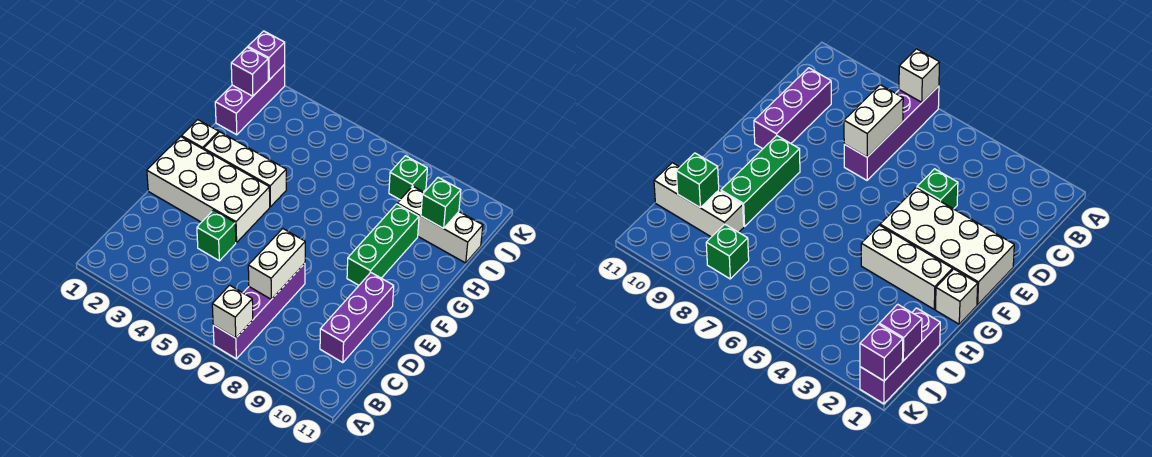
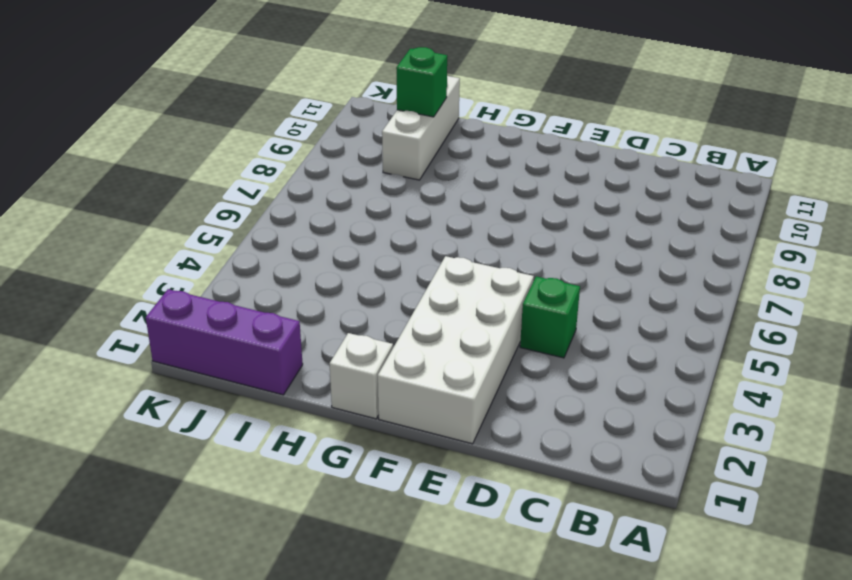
none -> purple brick A7:D7 level 1
none -> purple brick C10:E10 level 1
none -> green brick F9:H9 level 1

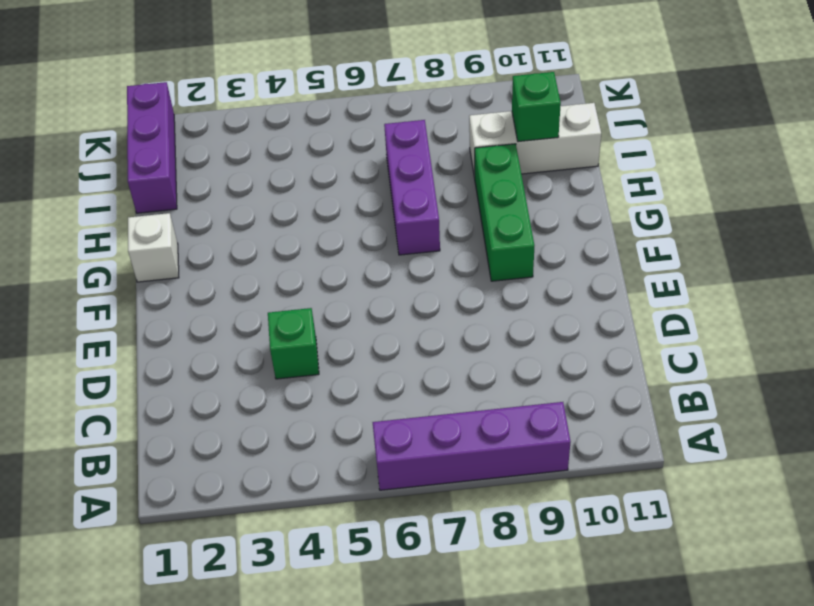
purple brick A6:A9 level 1 -> purple brick A7:D7 level 1
purple brick G7:I7 level 1 -> purple brick C10:E10 level 1
none -> white brick E1:F4 level 1
none -> white brick G2:G4 level 1
none -> green brick J8 level 1

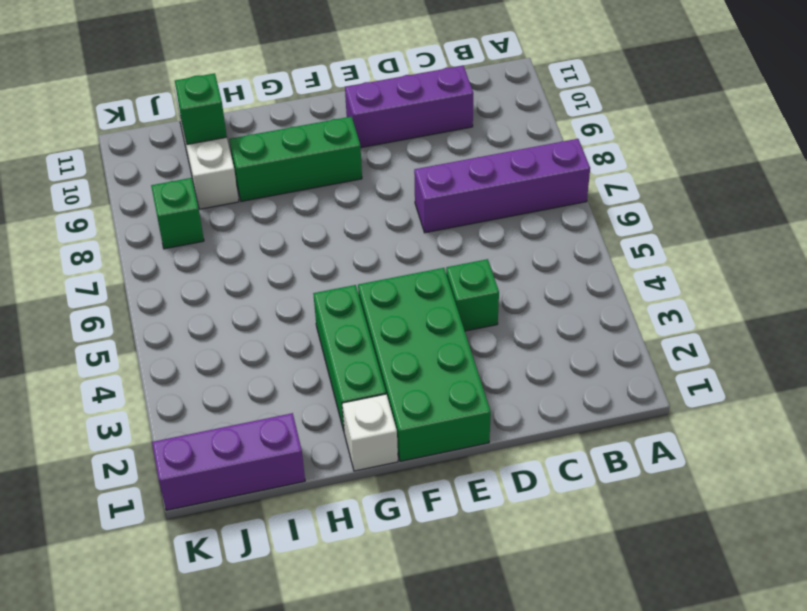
green brick E1:F4 level 1 -> white brick E1:F4 level 1
green brick G2:G4 level 1 -> white brick G2:G4 level 1
none -> white brick A7 level 2
none -> white brick C7:D7 level 2
none -> purple brick J1 level 2

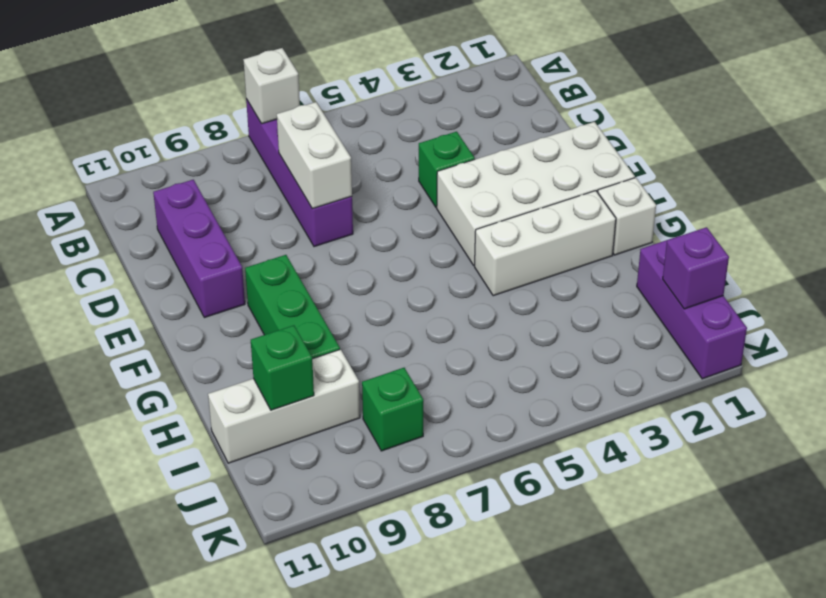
none -> purple brick K1 level 2

